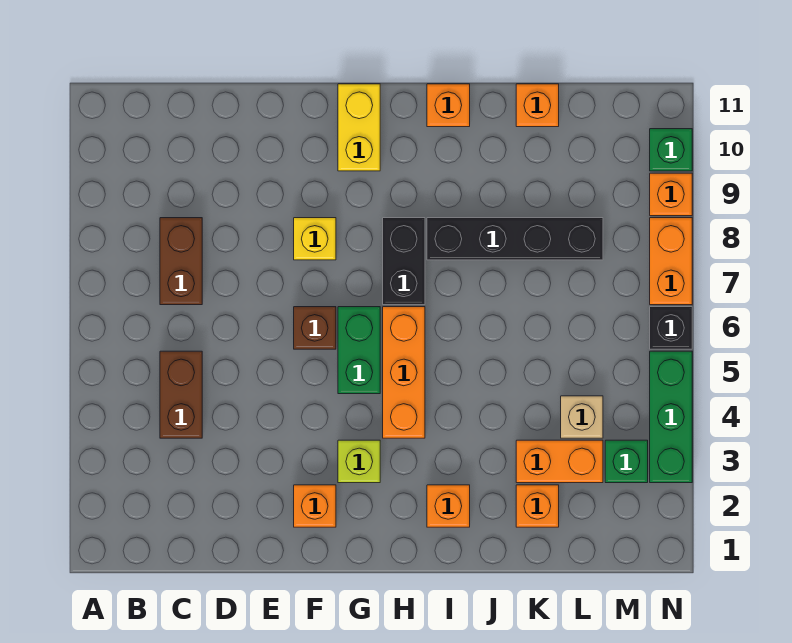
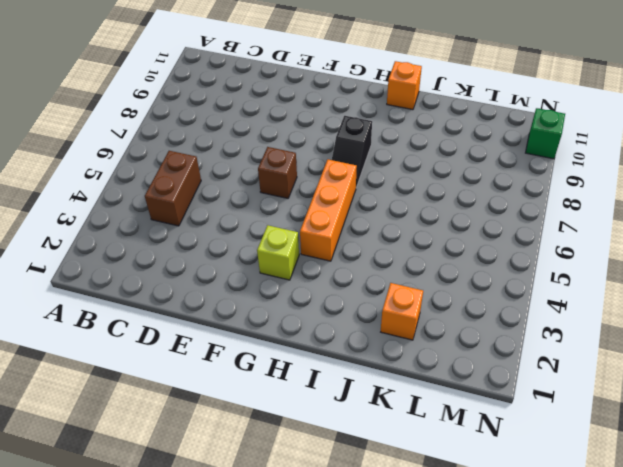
black slope H7:H8 level 1 top 8 -> black brick H7:H8 level 1
none -> brown brick C7:C8 level 1
none -> orange brick F2 level 1
none -> yellow brick F8 level 1

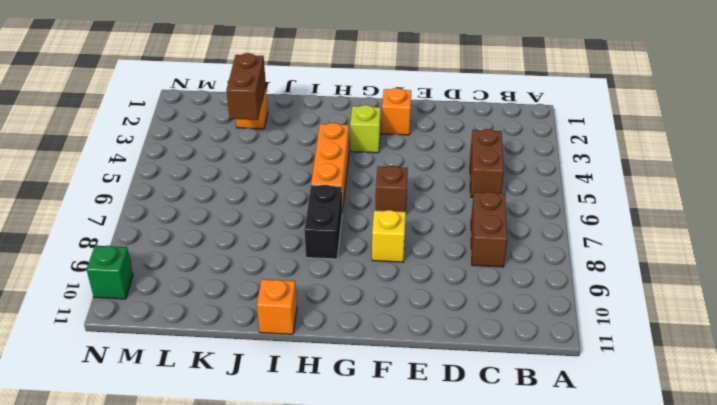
brown brick K2:K3 level 2 -> none
none -> green brick G5:G6 level 1
none -> yellow brick G10:G11 level 1
none -> orange brick I2 level 1

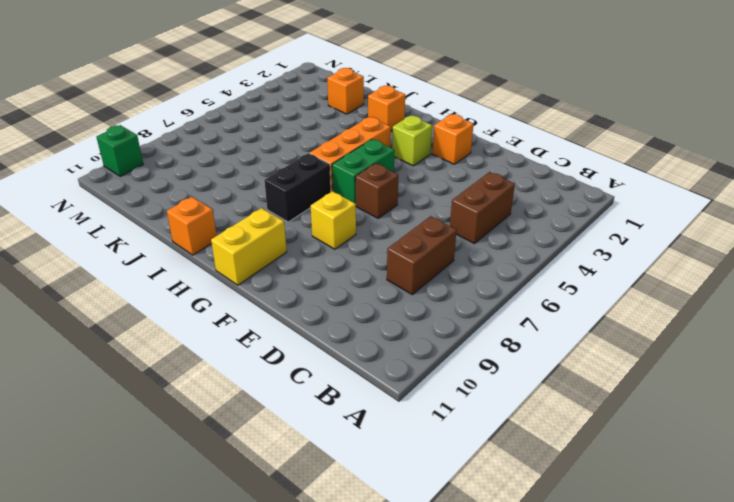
none -> black brick I8:L8 level 1
none -> orange brick K3:L3 level 1
none -> orange brick K11 level 1

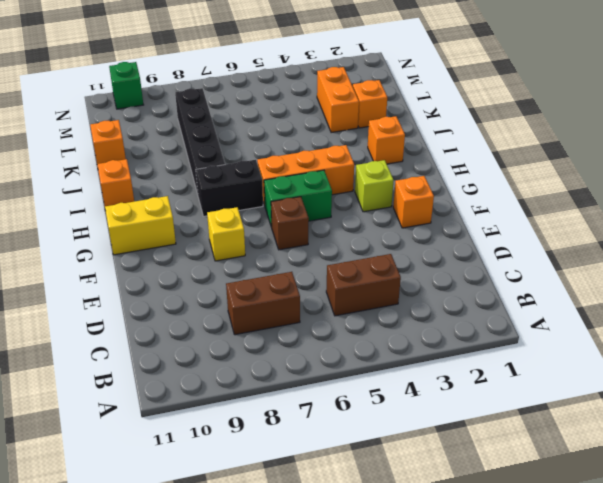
none -> tan brick L4 level 1
none -> green brick M3 level 1
none -> green brick N3:N5 level 1

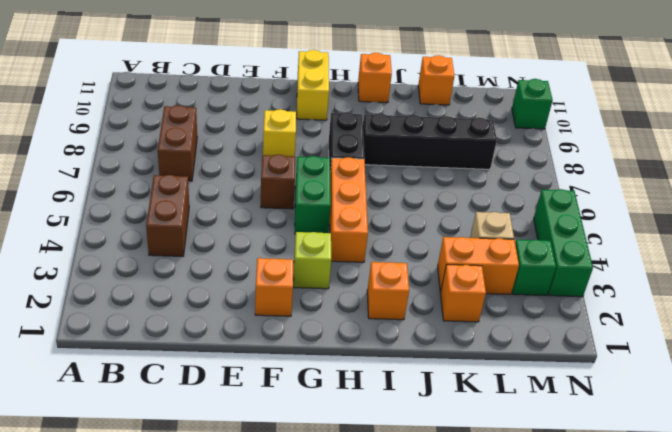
none -> black brick N6 level 1
none -> orange brick N7:N8 level 1
none -> orange brick N9 level 1

